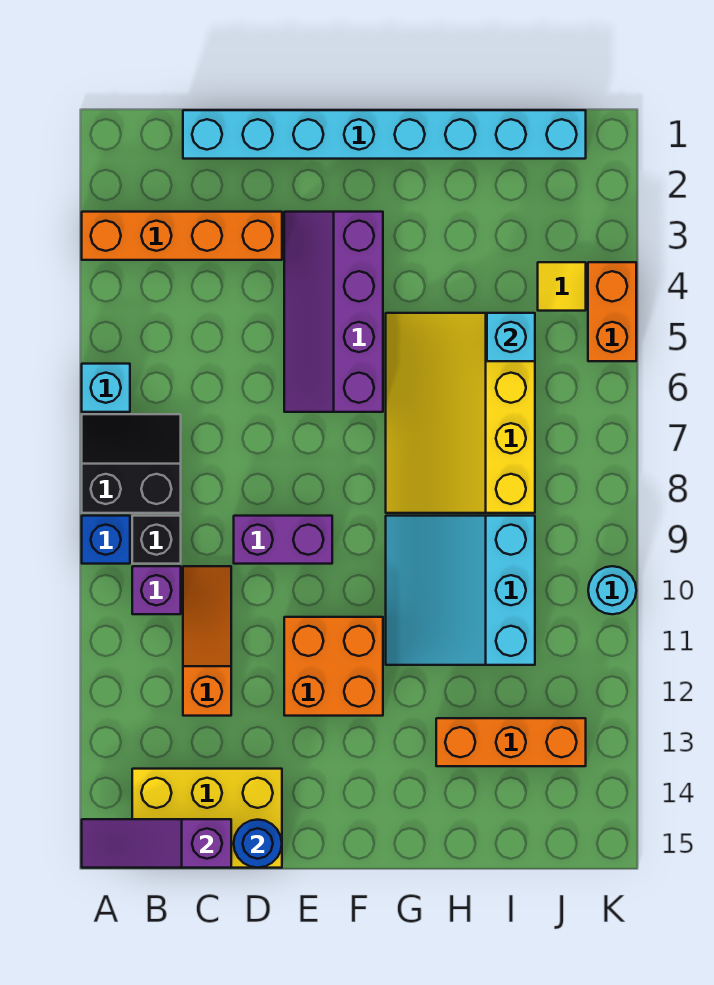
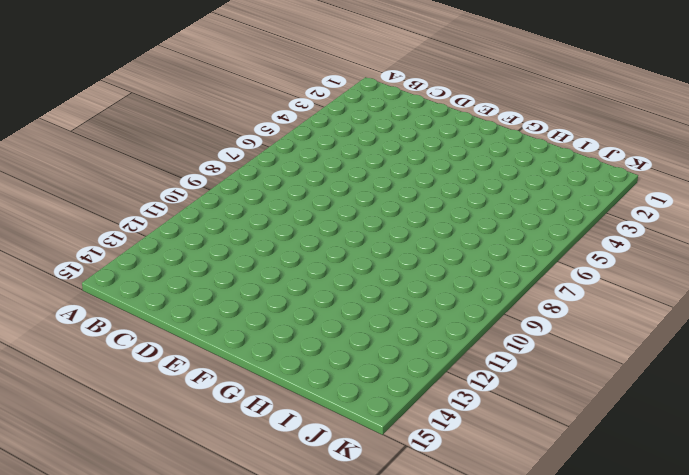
none -> orange brick A3:D3 level 1
none -> cyan brick A6 level 1
none -> black slope A7:B8 level 1 top 8

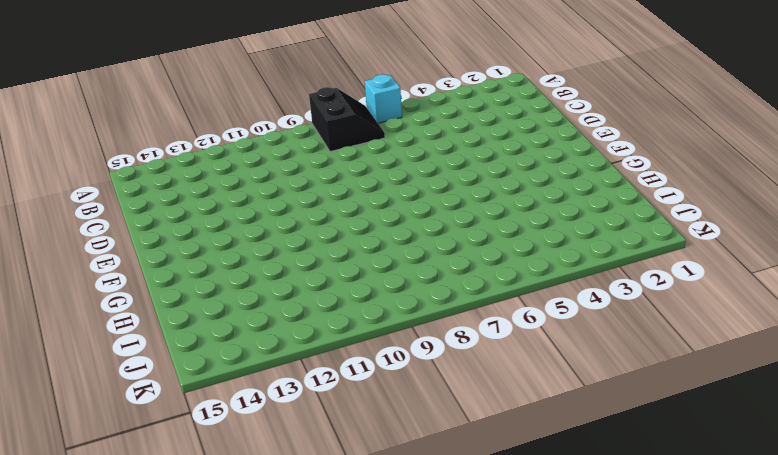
none -> orange brick A3:D3 level 1
none -> blue brick A9 level 1
none -> black brick B9 level 1

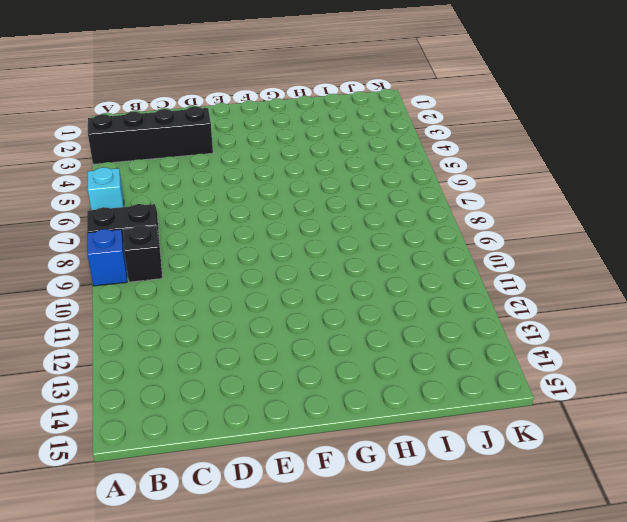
black brick A3:D3 level 1 -> orange brick A3:D3 level 1
none -> purple brick B10 level 1
none -> yellow brick B14:D15 level 1
none -> cyan brick C1:J1 level 1

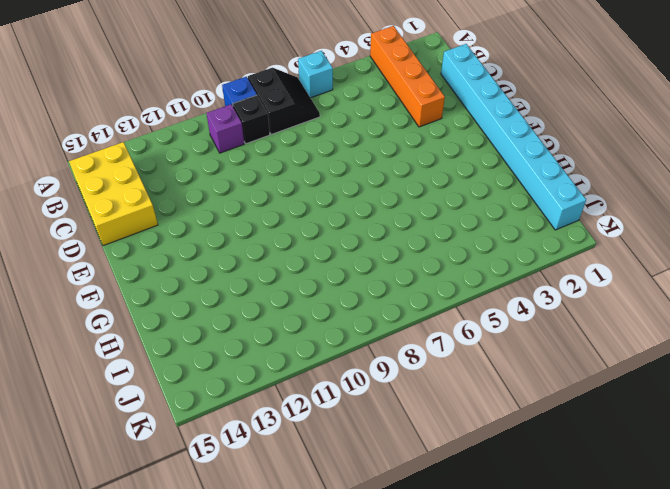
none -> orange slope C10:C12 level 1 top 12
none -> purple brick D9:E9 level 1
none -> purple slope E3:F6 level 1 top F

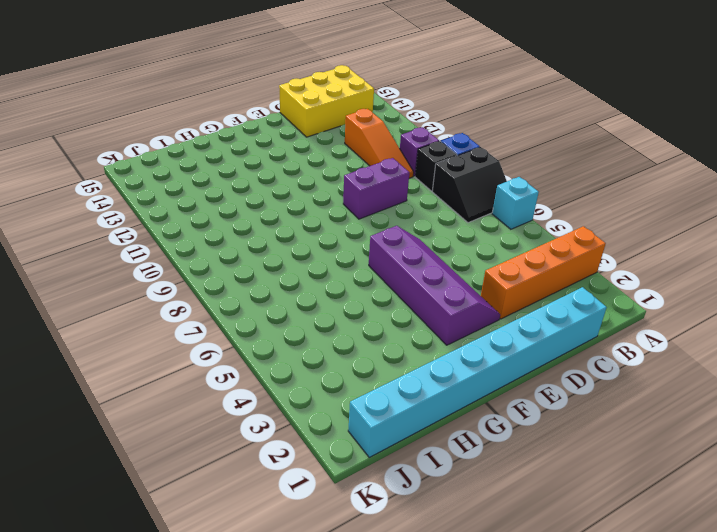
none -> orange brick E11:F12 level 1
none -> yellow slope G5:I8 level 1 top I
none -> cyan slope G9:I11 level 1 top I

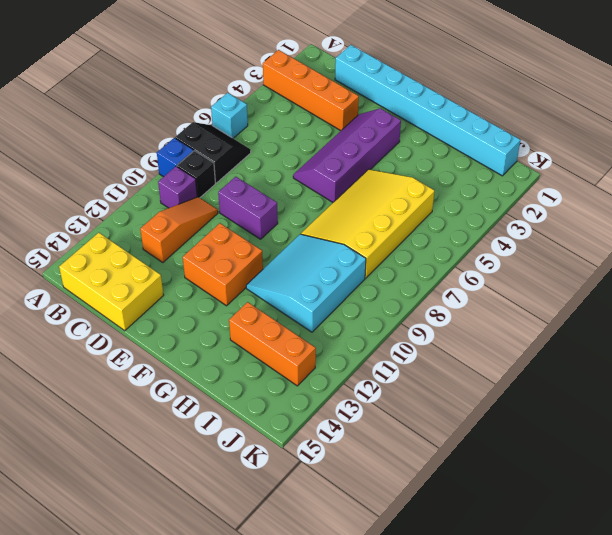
none -> yellow tile J4 level 1
none -> orange brick K4:K5 level 1
none -> cyan round brick K10 level 1

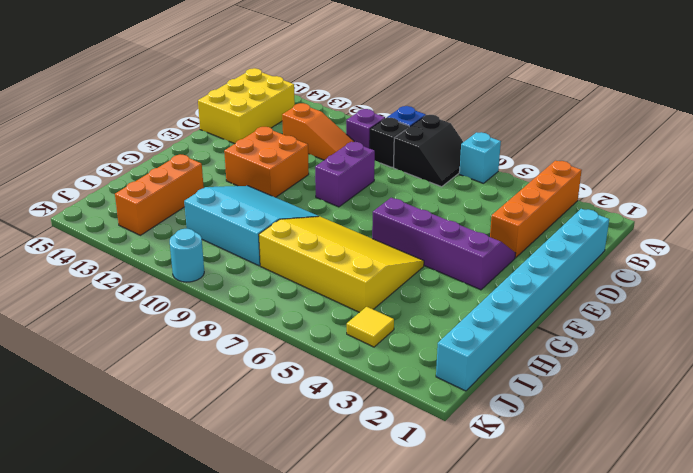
none -> orange brick K4:K5 level 1
none -> purple slope A15:C15 level 2 top C
none -> blue round brick D15 level 2

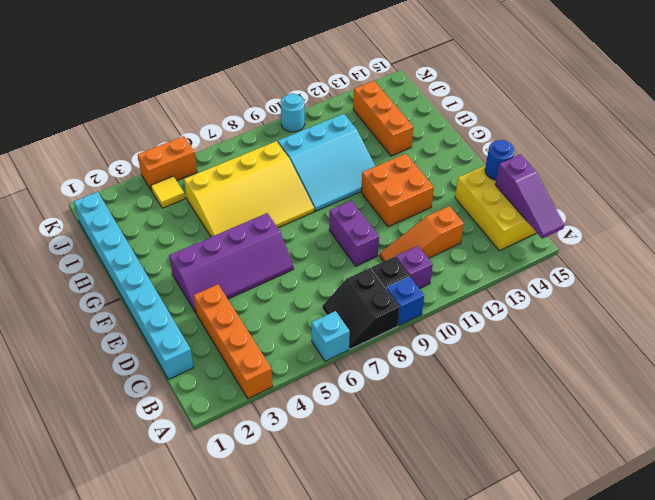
none -> cyan brick I5 level 2

